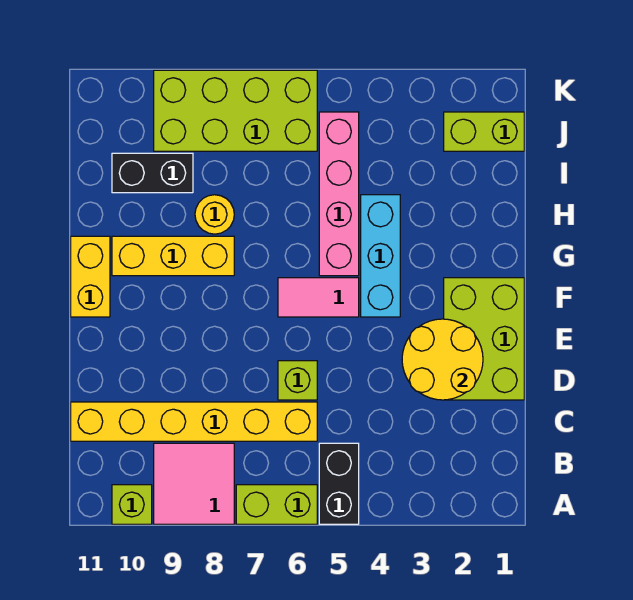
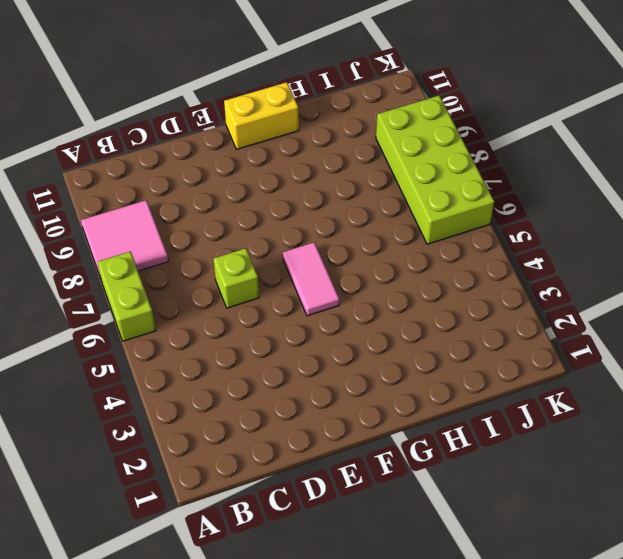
none -> black brick A5:B5 level 1
none -> lime brick A10 level 1
none -> yellow brick C6:C11 level 1

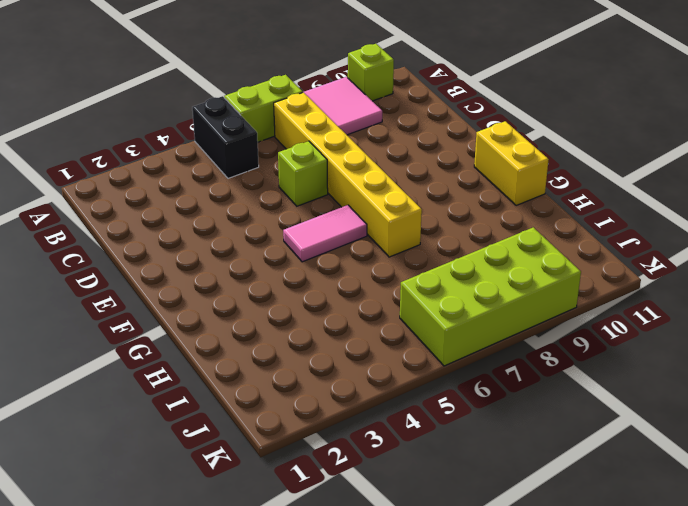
yellow brick B7:G7 level 1 -> yellow brick C6:C11 level 1
none -> lime brick D1:F2 level 1
none -> cyan brick F4:H4 level 1
none -> pink brick G5:J5 level 1

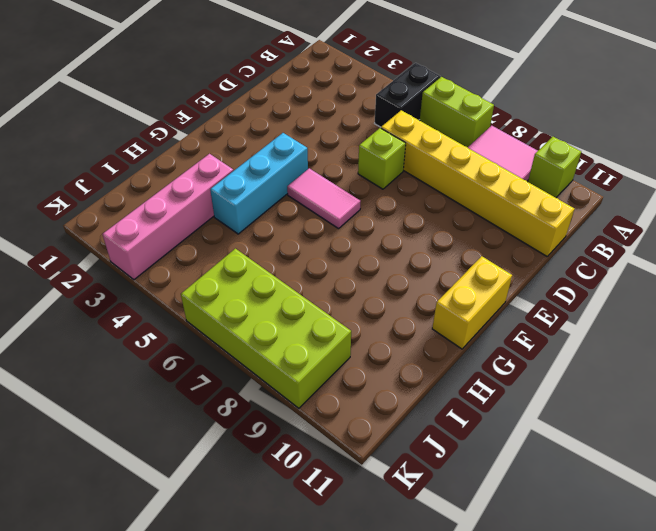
pink brick H3:K3 level 1 -> pink brick G5:J5 level 1
none -> lime brick D1:F2 level 1
none -> yellow brick G8:G10 level 1
none -> yellow round brick H8 level 1

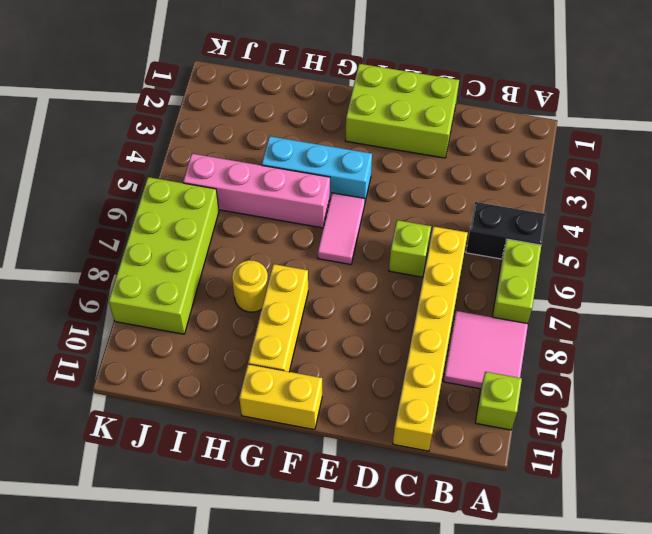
none -> black brick I9:I10 level 1
none -> lime brick J1:J2 level 1
none -> yellow round brick D2:E3 level 2

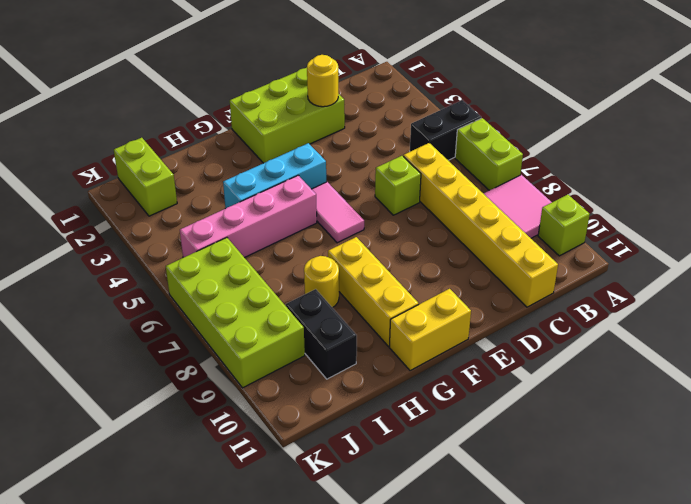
yellow round brick D2 level 2 -> yellow round brick D2:E3 level 2

